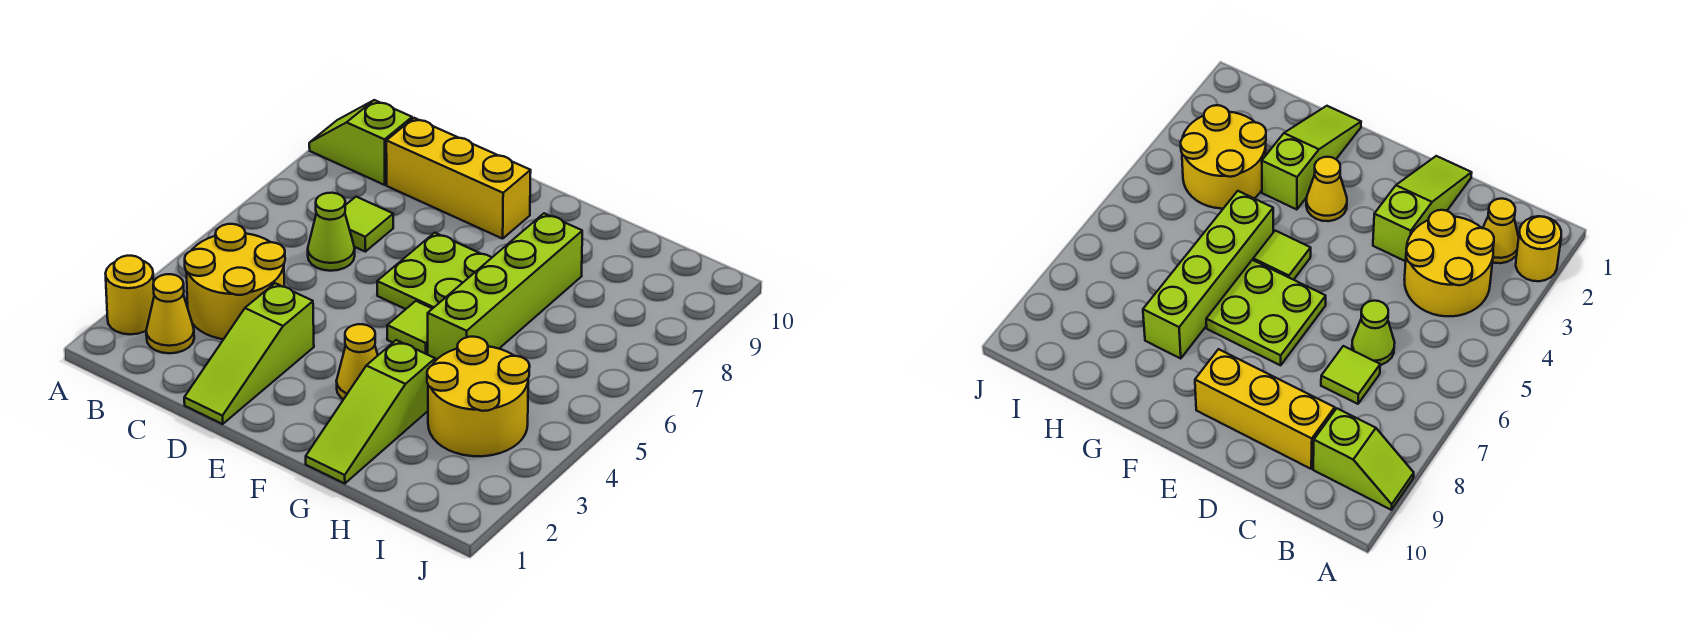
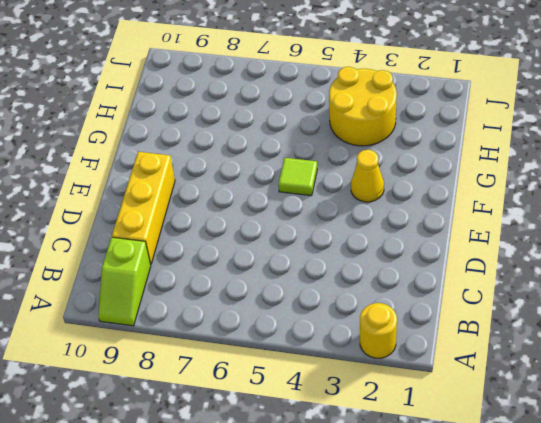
none -> yellow cone B2 level 1
none -> yellow round brick B3:C4 level 1
none -> lime cone C6 level 1

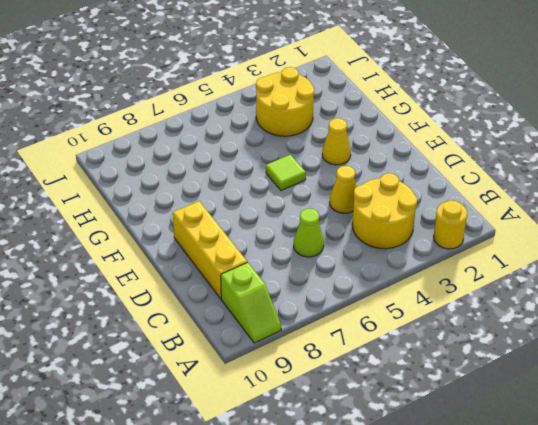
yellow cone D4 level 1 -> yellow cone B2 level 1
none -> lime tile C7 level 1
none -> lime slope D1:D3 level 1 top 3
none -> lime plate E6:F7 level 1

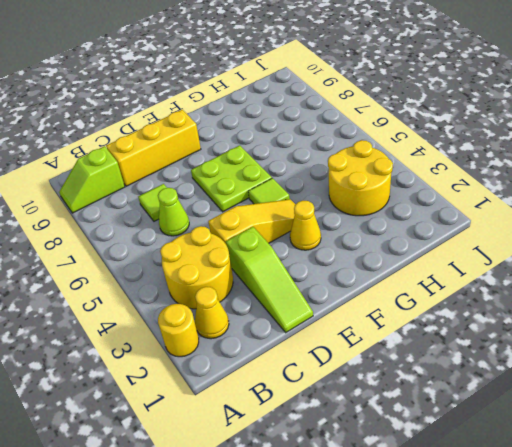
yellow slope D4:F4 level 1 top D -> none
none -> lime slope G1:G3 level 1 top 3
none -> lime brick G5:G8 level 1

